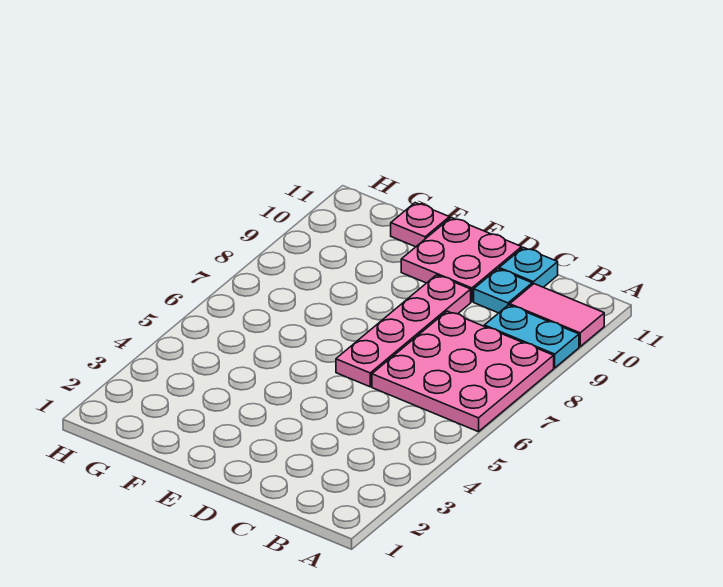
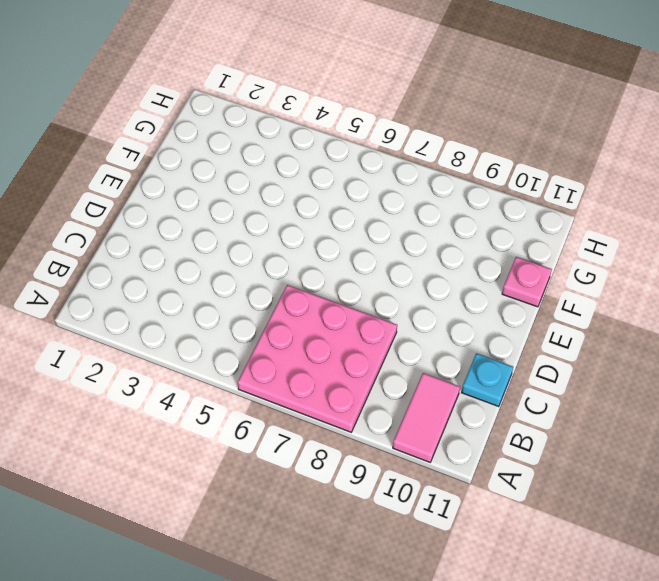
none -> cyan plate A9:B9 level 1
none -> cyan plate C10 level 1

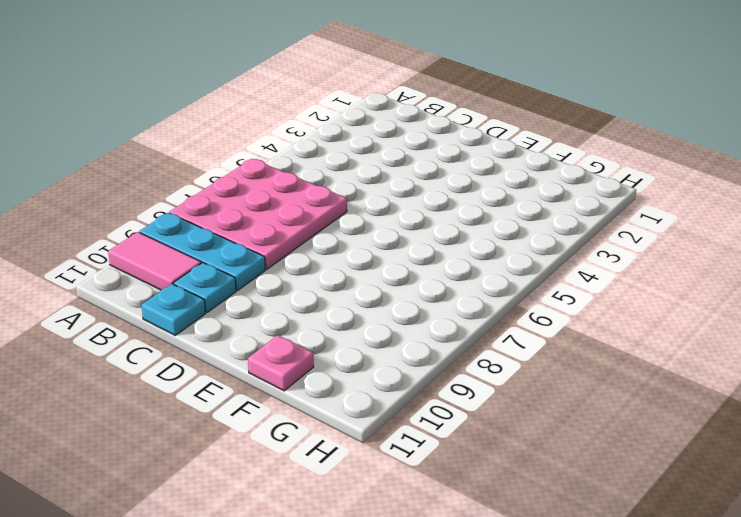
cyan plate A9:C9 level 1 -> cyan plate A9:B9 level 1
none -> pink plate D6:D9 level 1
none -> pink plate D10:E11 level 1

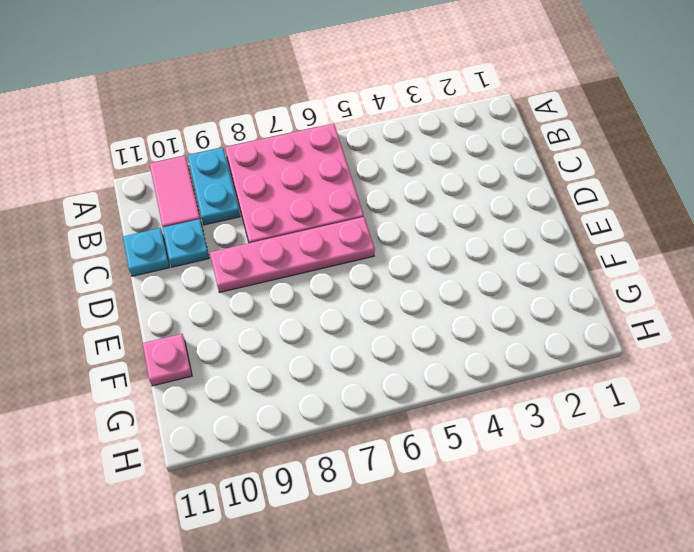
none -> pink plate D10:E11 level 1

